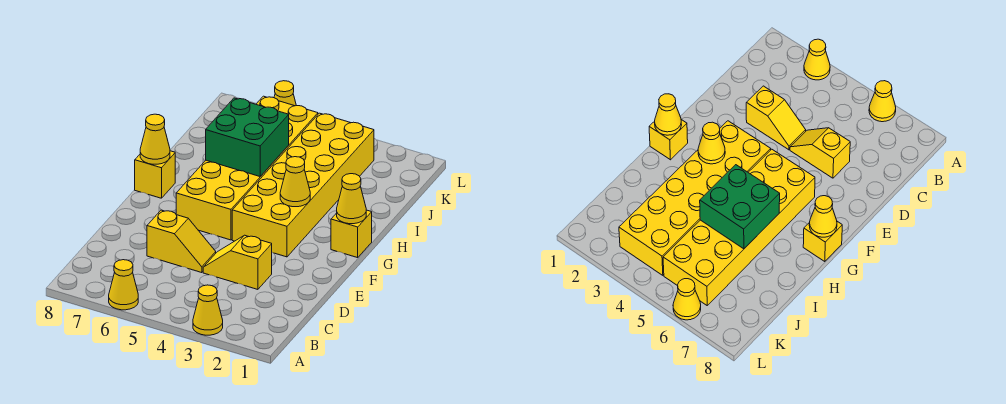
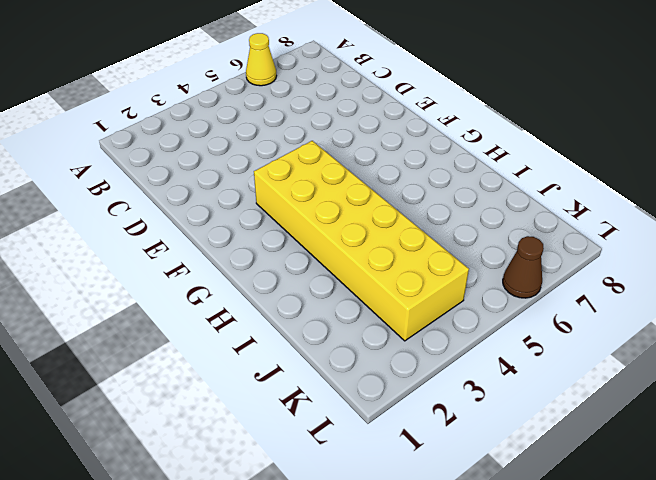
brown cone L6 level 1 -> yellow cone L6 level 1
none -> yellow cone A3 level 1
none -> yellow slope D3:D4 level 1 top 3
none -> yellow slope D5:D6 level 1 top 6

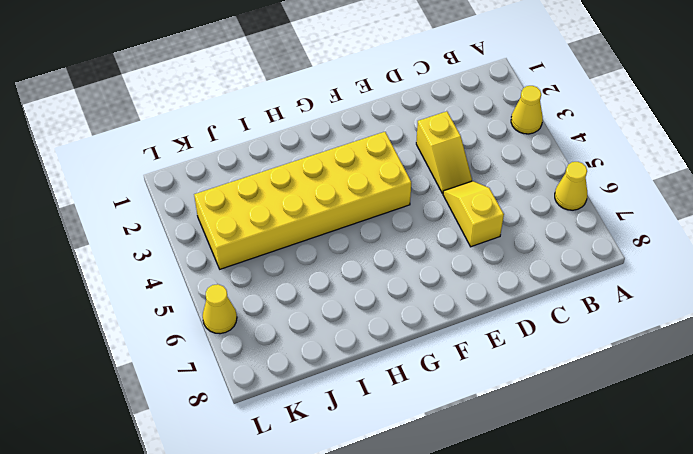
none -> yellow brick F5:K6 level 1
none -> yellow brick G1 level 1
none -> yellow brick G8 level 1

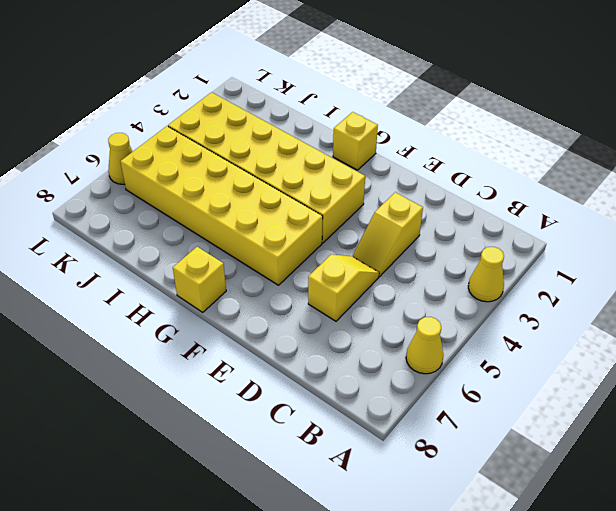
none -> yellow cone G1 level 2
none -> yellow cone G3 level 2
none -> yellow cone G8 level 2

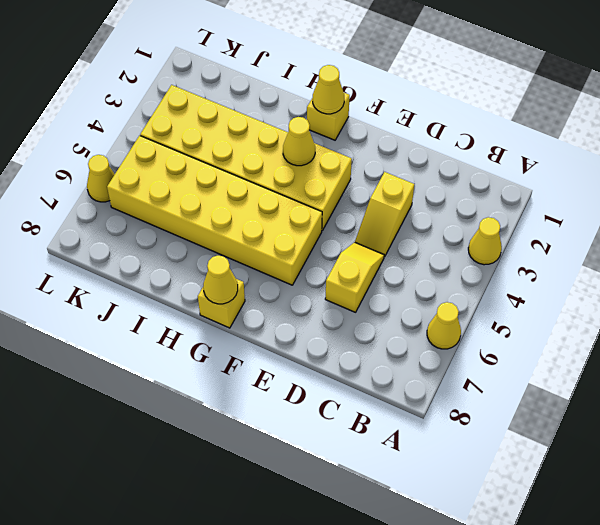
none -> green brick H5:I6 level 2

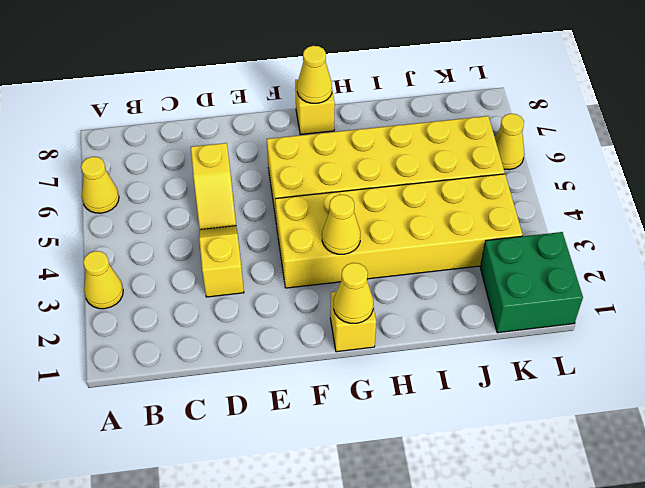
green brick K1:L2 level 1 -> green brick H5:I6 level 2

